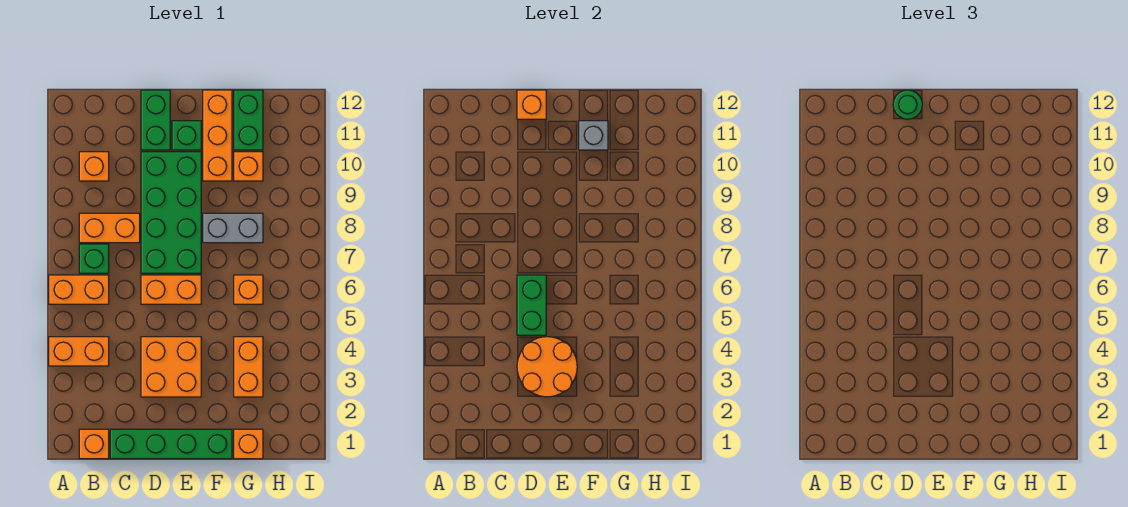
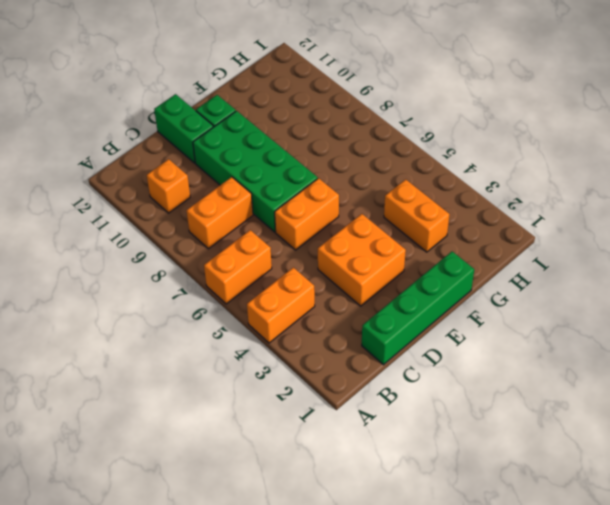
none -> orange brick B1 level 1
none -> green brick B7 level 1
none -> grey brick F8:G8 level 1

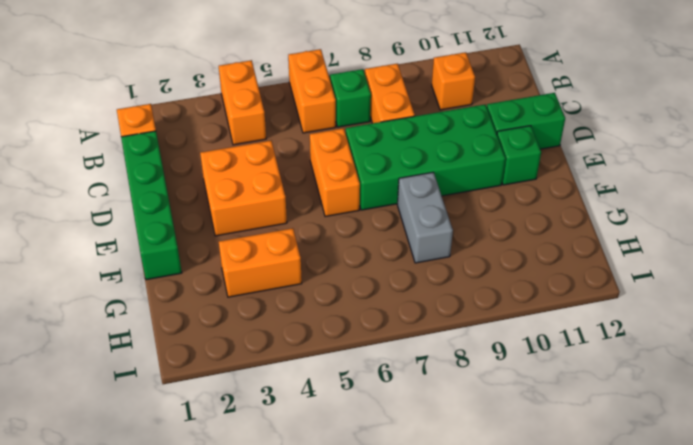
none -> orange brick F10:F12 level 1
none -> orange brick G1 level 1
none -> orange brick G6 level 1

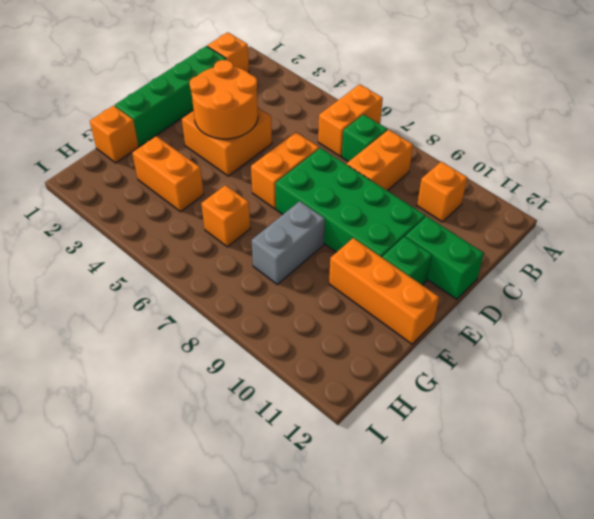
none -> orange brick A4:B4 level 1
none -> orange brick G10 level 1
none -> green brick G11:G12 level 1

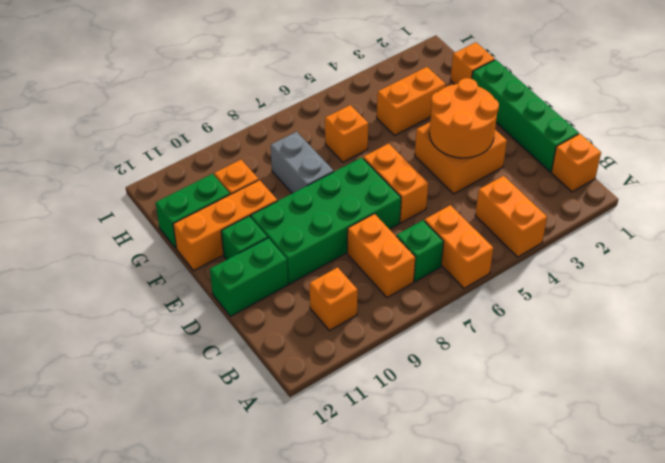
none -> green brick D5:D6 level 2
none -> orange brick D12 level 2
none -> grey brick F11 level 2

